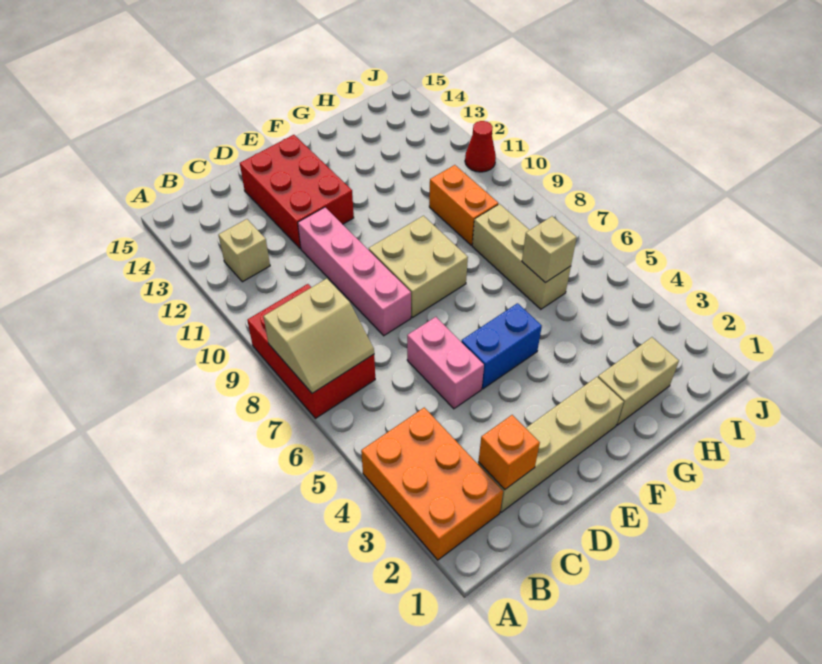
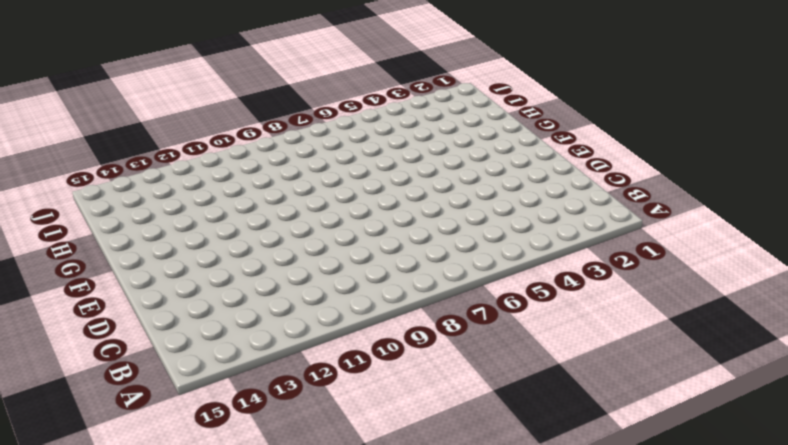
none -> orange brick A2:B4 level 1
none -> red brick A7:B9 level 1
none -> tan brick B12 level 1

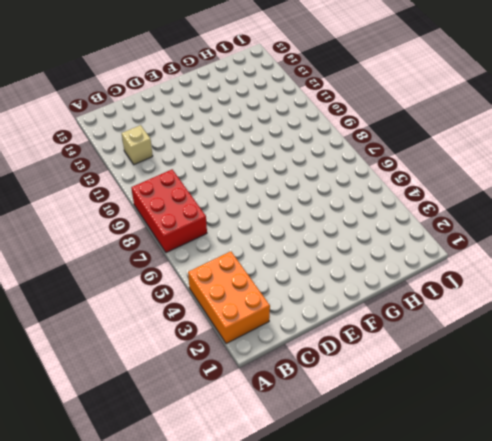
none -> tan brick C2:F2 level 1
none -> pink brick D5:D6 level 1
none -> pink brick D8:D11 level 1

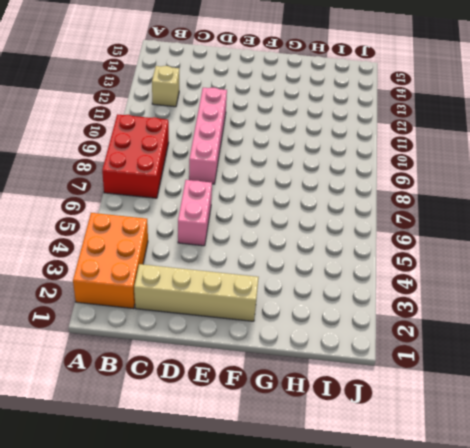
none -> red brick D12:E14 level 1
none -> blue brick E5:F5 level 1
none -> tan brick E8:F9 level 1

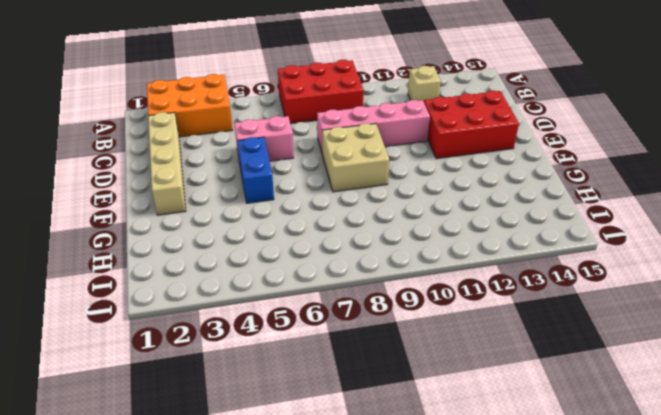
none -> tan brick G2:H2 level 1
none -> tan brick H6:H8 level 1
none -> orange brick H9:H10 level 1

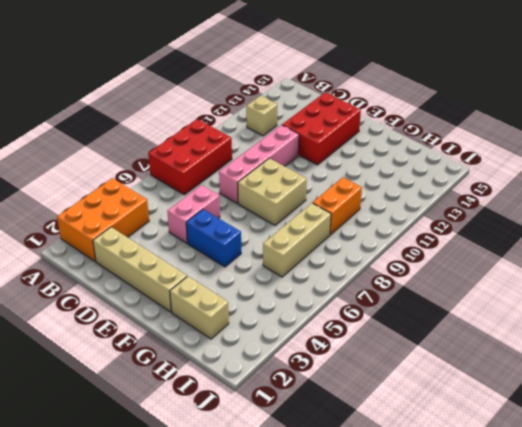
none -> red cone J11 level 1
none -> tan slope A7:B8 level 2 top 8
none -> orange brick C2 level 2

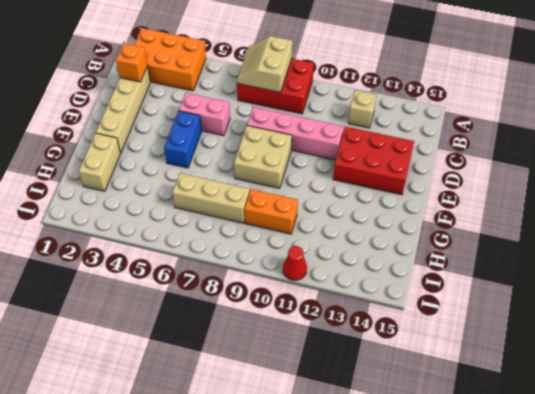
none -> tan brick H6 level 2

